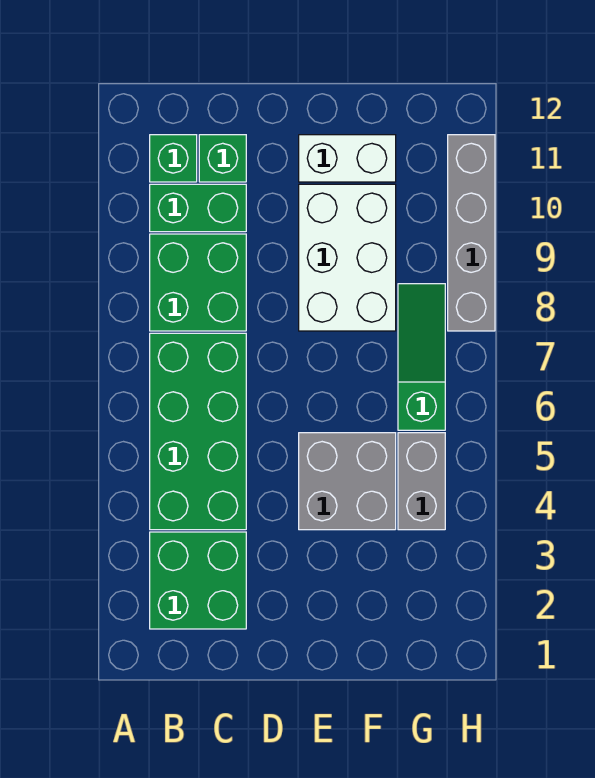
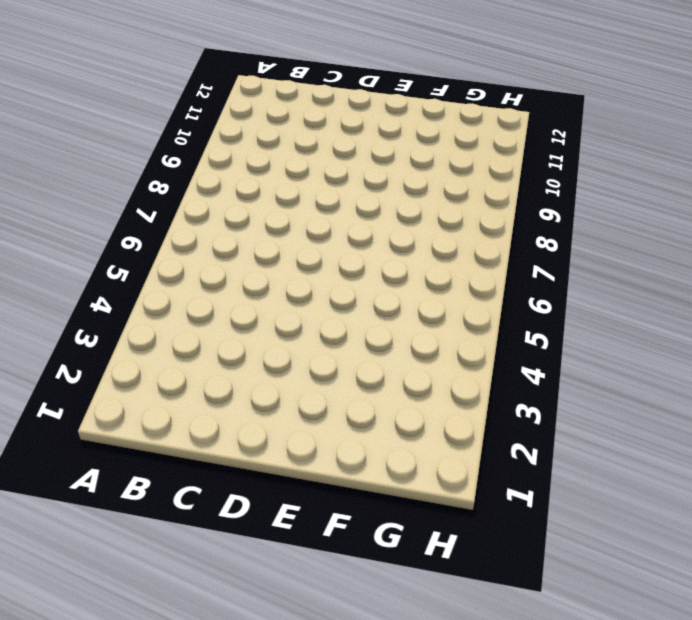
none -> green brick B2:C3 level 1
none -> green brick B4:C7 level 1
none -> green brick B8:C9 level 1

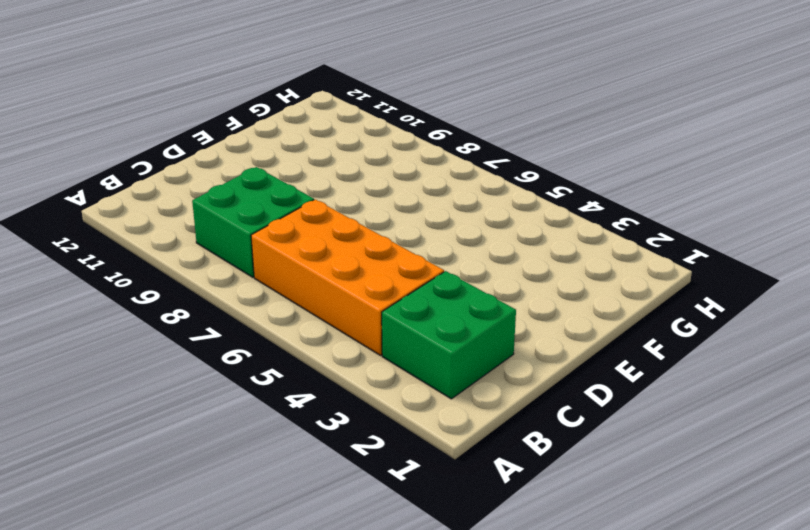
orange brick B4:C7 level 1 -> green brick B4:C7 level 1
none -> green brick B10:C10 level 1
none -> green brick B11 level 1
none -> green brick C11 level 1

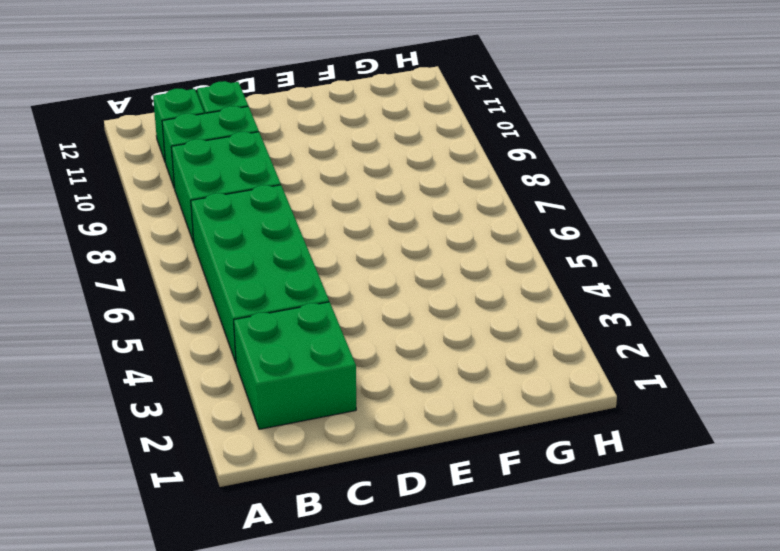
none -> grey brick E4:F5 level 1
none -> white brick E8:F10 level 1
none -> white brick E11:F11 level 1

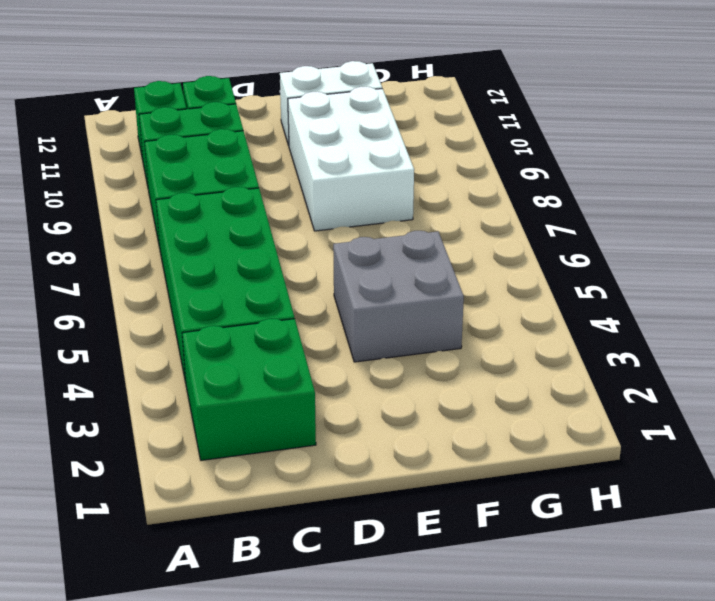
none -> grey brick G4:G5 level 1
none -> green slope G6:G8 level 1 top 6
none -> grey brick H8:H11 level 1

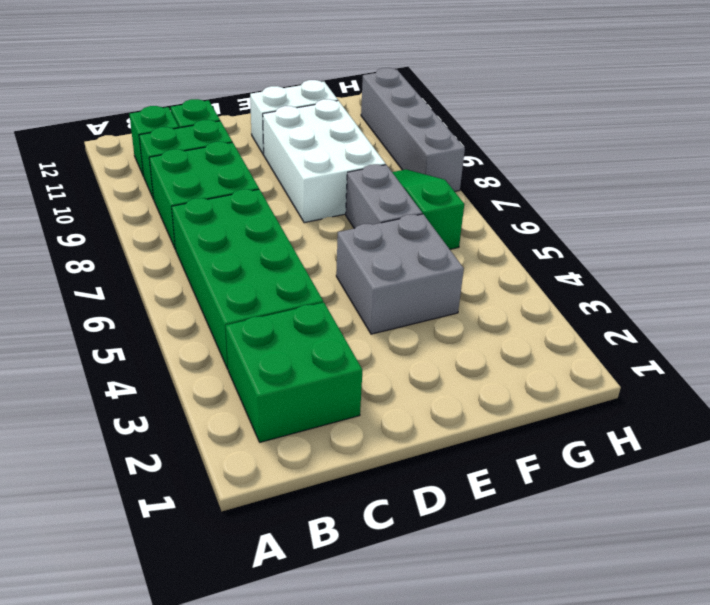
grey brick F6:F7 level 1 -> grey brick G4:G5 level 1

